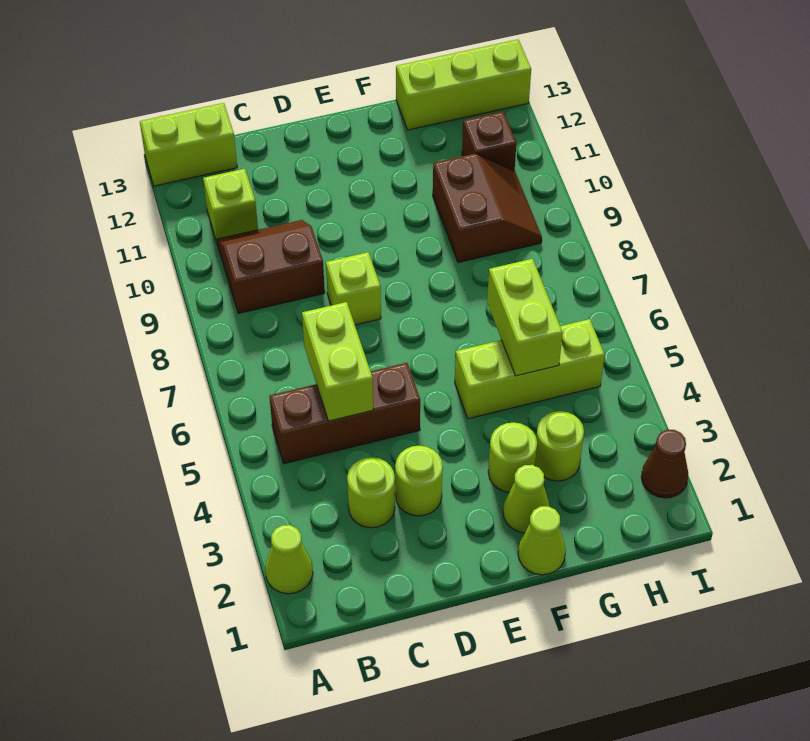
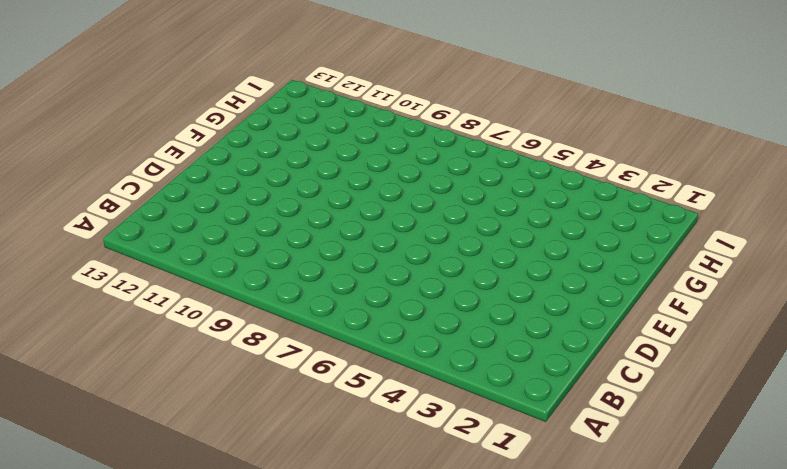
none -> lime cone A2 level 1
none -> lime brick A13:B13 level 1
none -> brown brick B5:D5 level 1

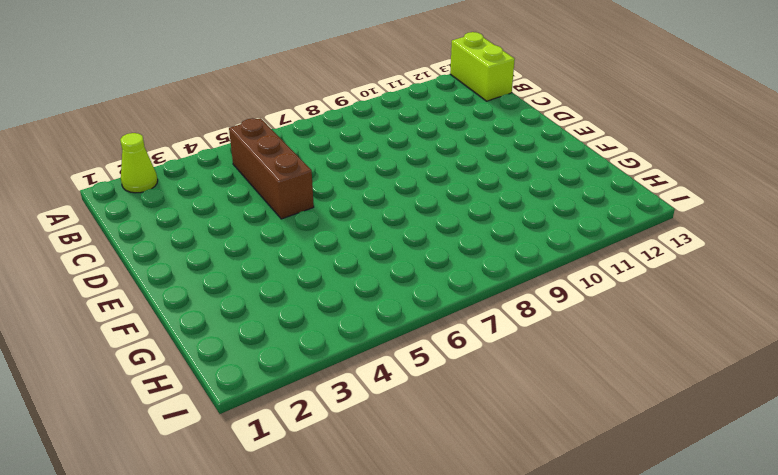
none -> brown slope B9:C10 level 1 top 9
none -> lime brick B11 level 1
none -> lime round brick C3 level 1

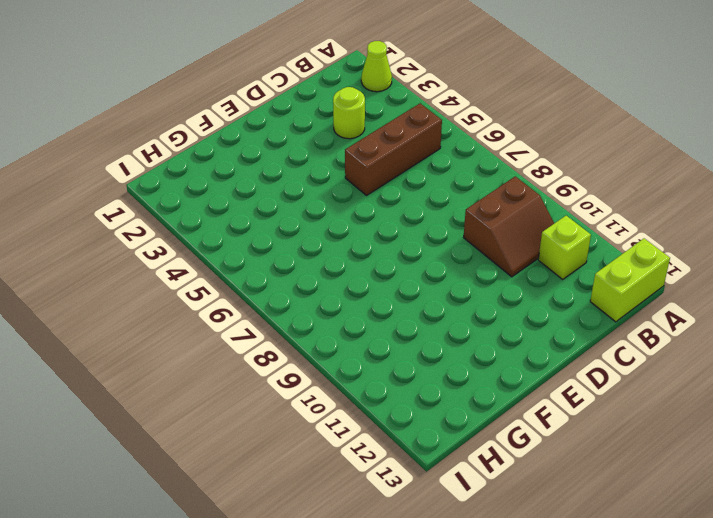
none -> lime round brick D3 level 1
none -> lime brick D8 level 1
none -> lime cone F1 level 1

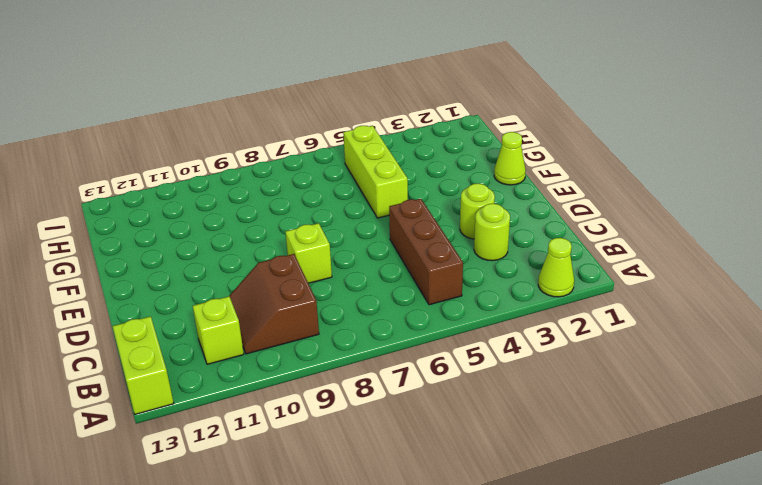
none -> lime cone F2 level 1
none -> lime round brick F3 level 1
none -> lime round brick G3 level 1

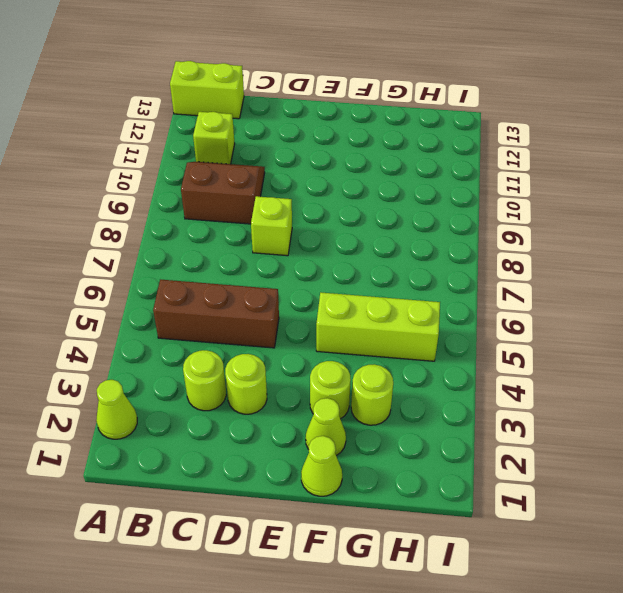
none -> brown slope G9:H10 level 1 top G
none -> lime brick G13:I13 level 1
none -> brown brick H11 level 1

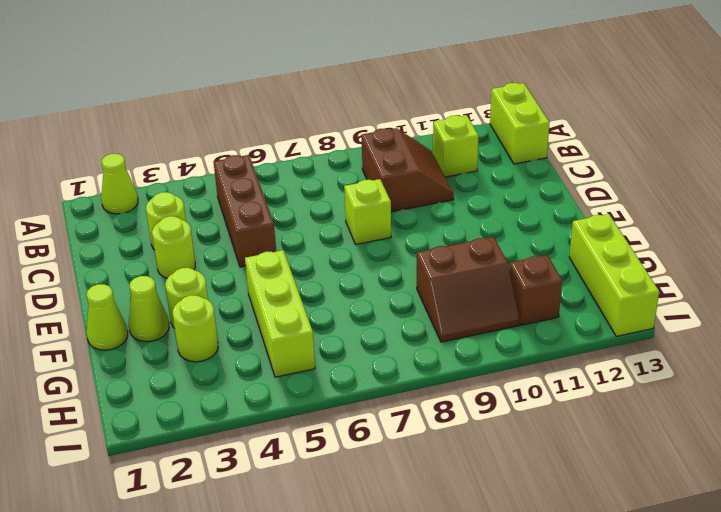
none -> brown cone I2 level 1
none -> lime brick C5:C6 level 2
none -> lime brick G5:G6 level 2

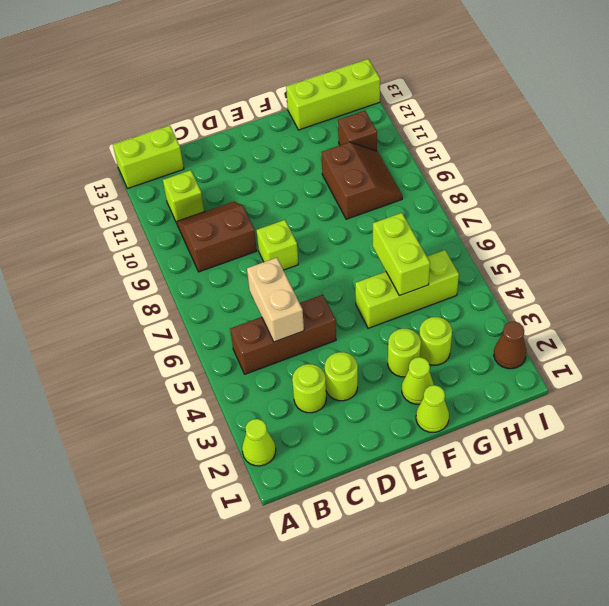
tan brick C5:C6 level 2 -> lime brick C5:C6 level 2

